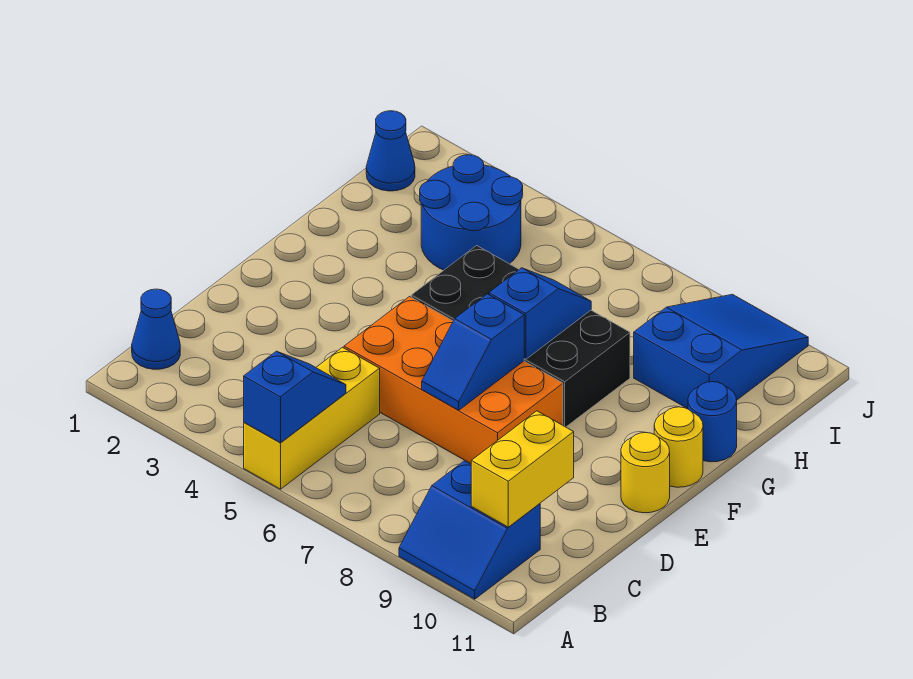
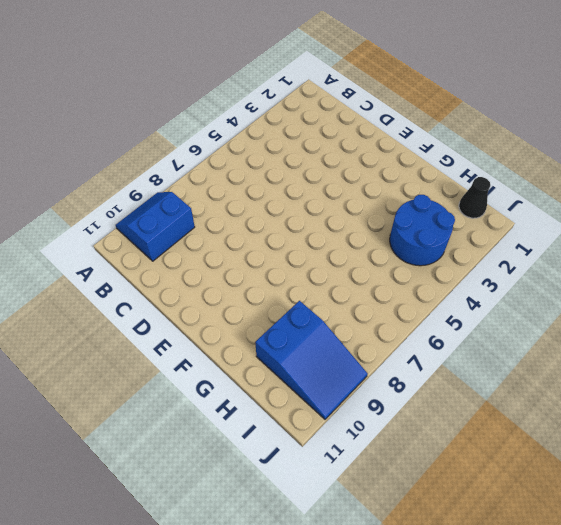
black cone I1 level 1 -> blue cone I1 level 1
none -> yellow brick A5:C5 level 1
none -> blue cone B1 level 1
none -> orange brick D5:E8 level 1

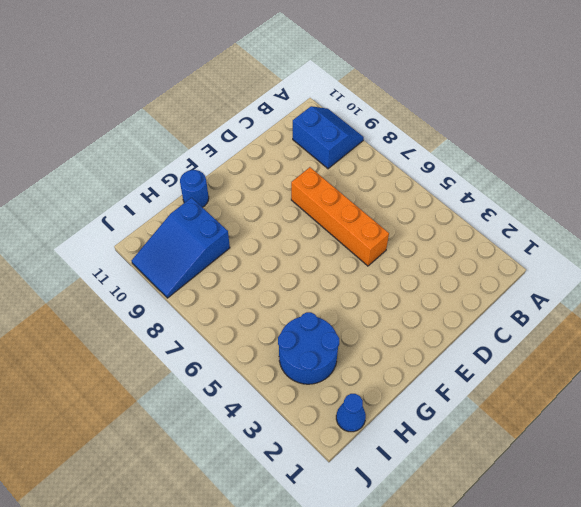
orange brick D5:D8 level 1 -> orange brick D5:E8 level 1
none -> yellow brick A5:C5 level 1
none -> blue cone B1 level 1
none -> yellow round brick E11 level 1

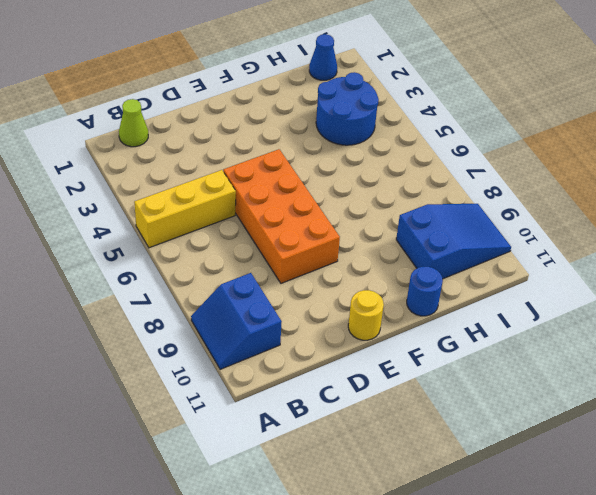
lime cone B1 level 1 -> blue cone B1 level 1
none -> black brick F5:G8 level 1
none -> yellow round brick F11 level 1
none -> blue slope A5:B5 level 2 top A

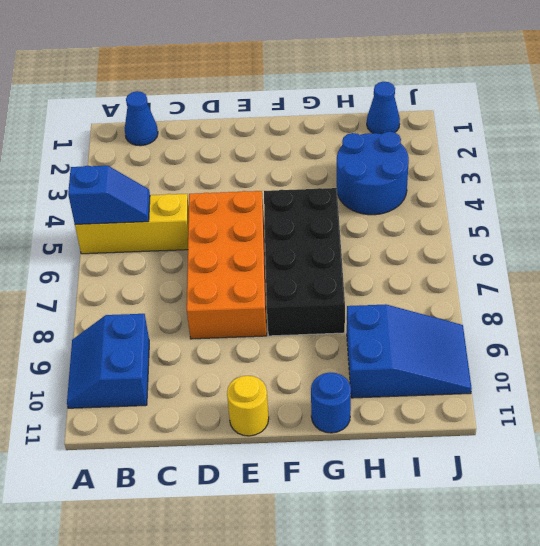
none -> yellow round brick F11 level 1
none -> yellow brick B10:C10 level 2
none -> blue slope D7:E7 level 2 top E

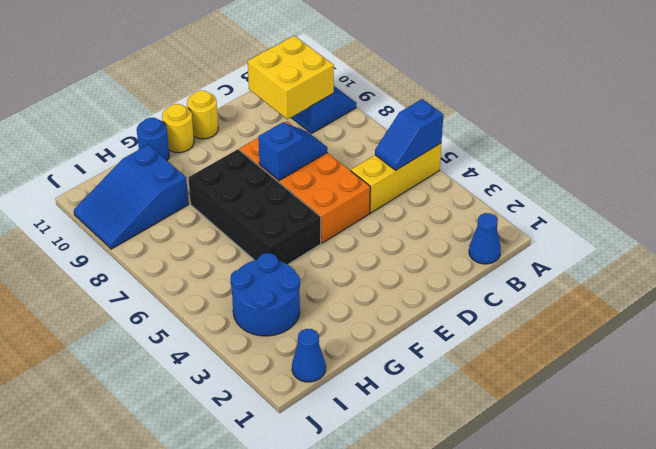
yellow brick B9:C10 level 2 -> yellow brick B10:C10 level 2
none -> blue slope F7:G7 level 2 top F

